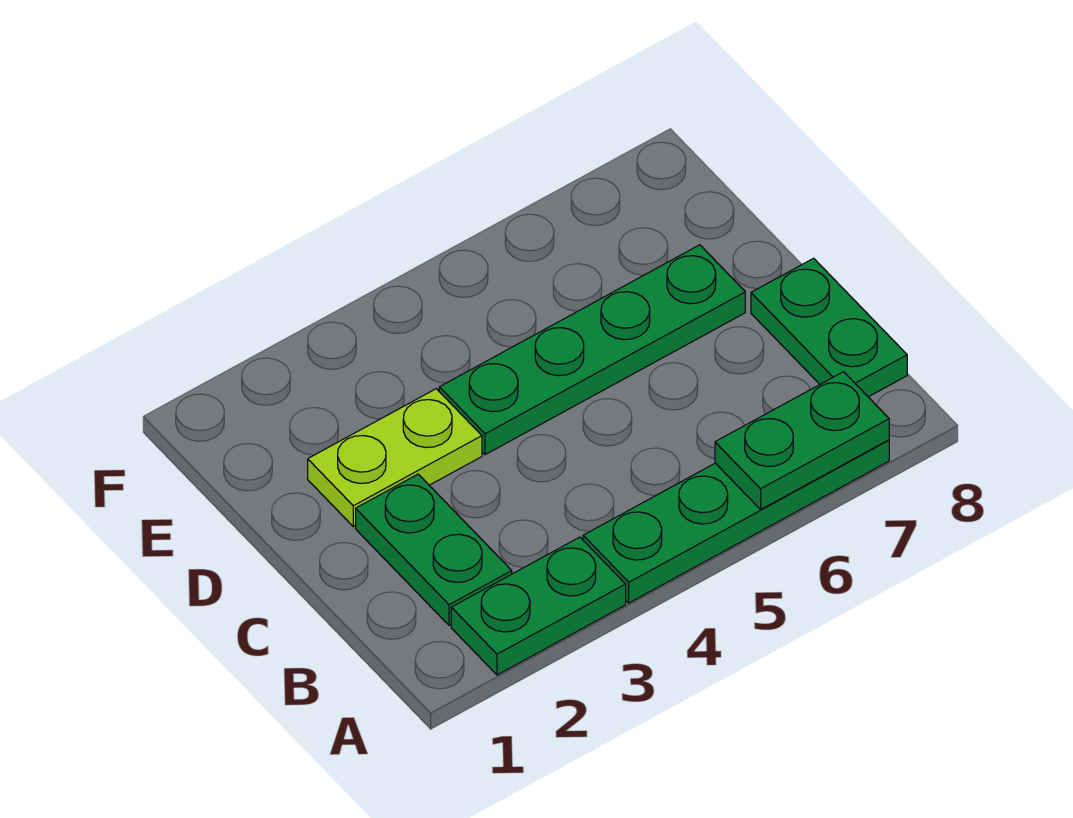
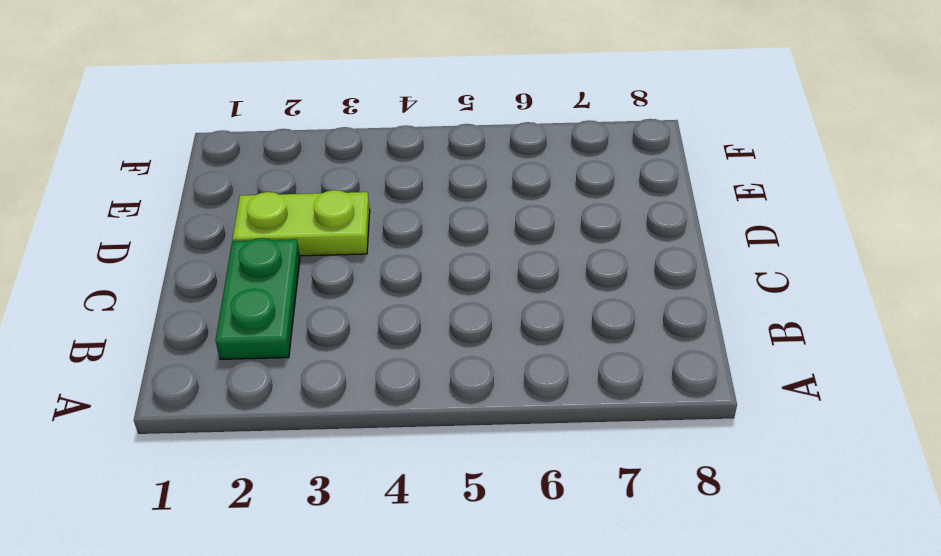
none -> green plate A2:A3 level 1
none -> green plate A4:A7 level 1

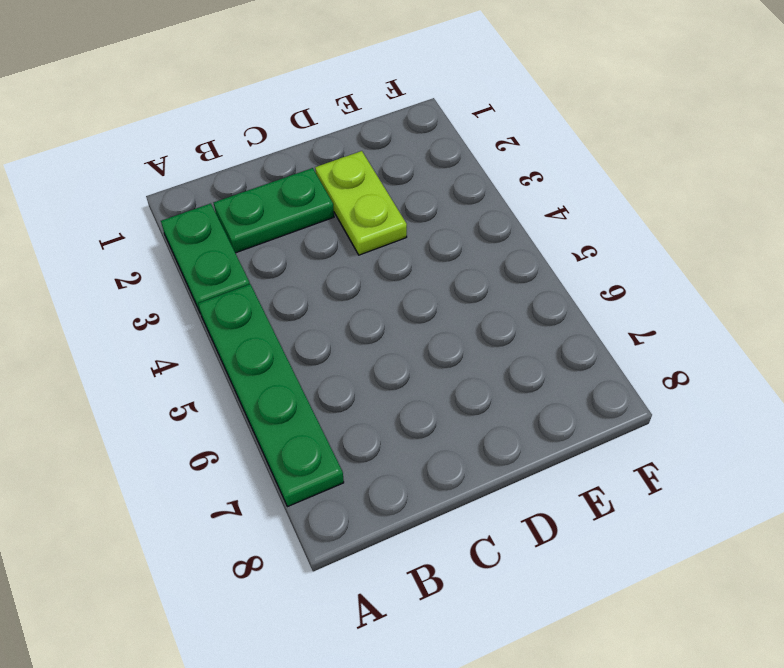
none -> green plate B8:C8 level 1
none -> green plate D4:D7 level 1

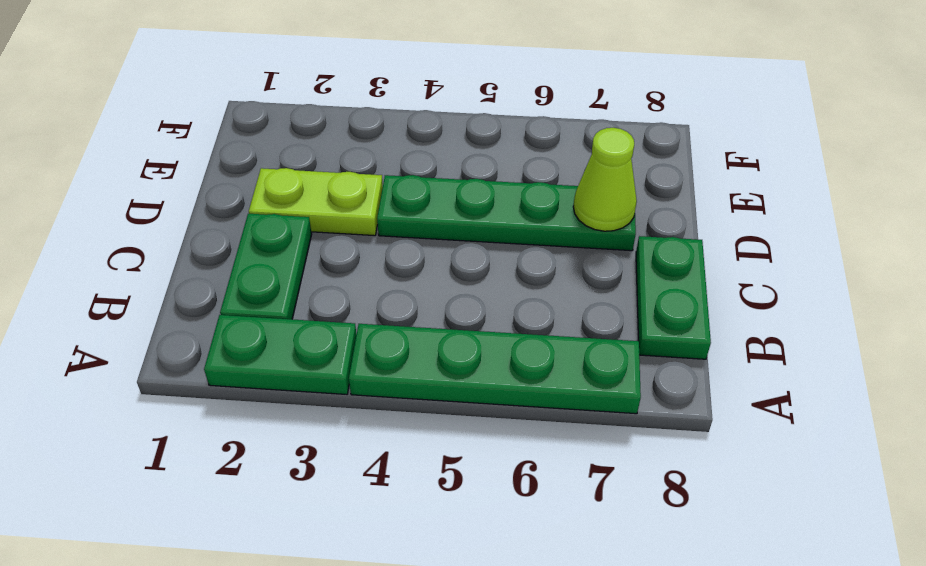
lime cone D7 level 2 -> none
none -> green plate A6:A7 level 2

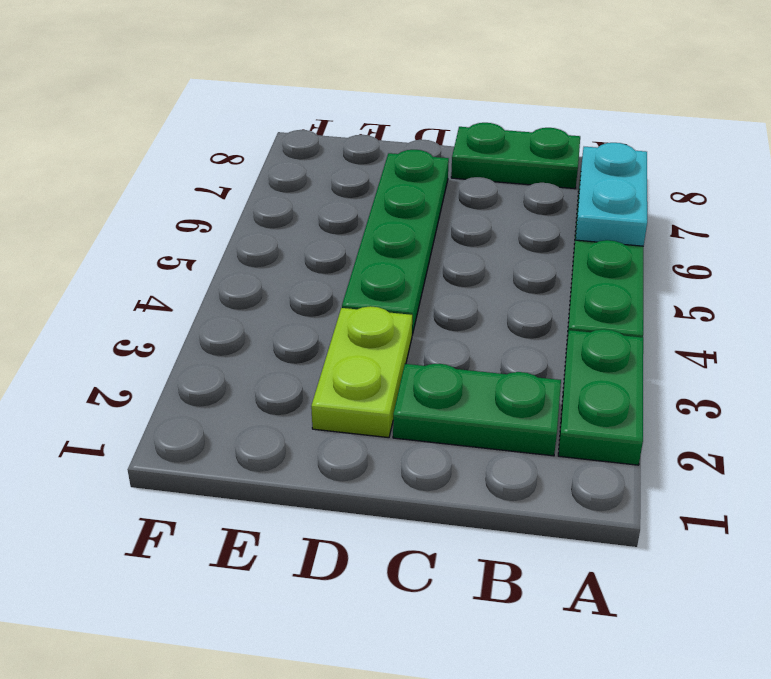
cyan plate A6:A7 level 2 -> green plate A6:A7 level 2

